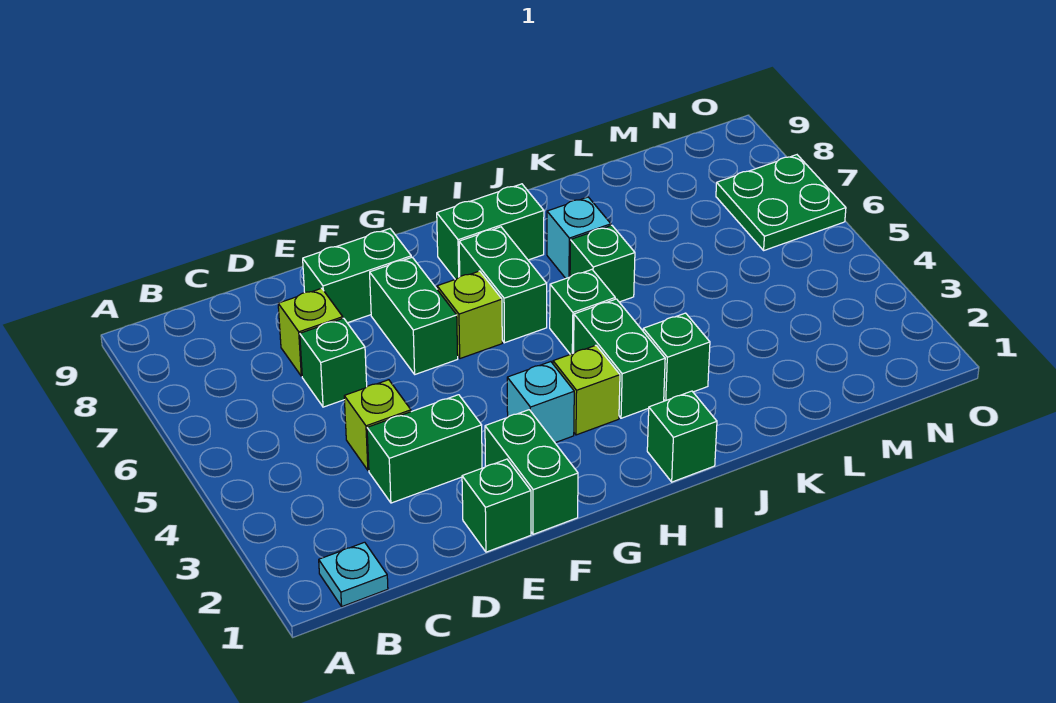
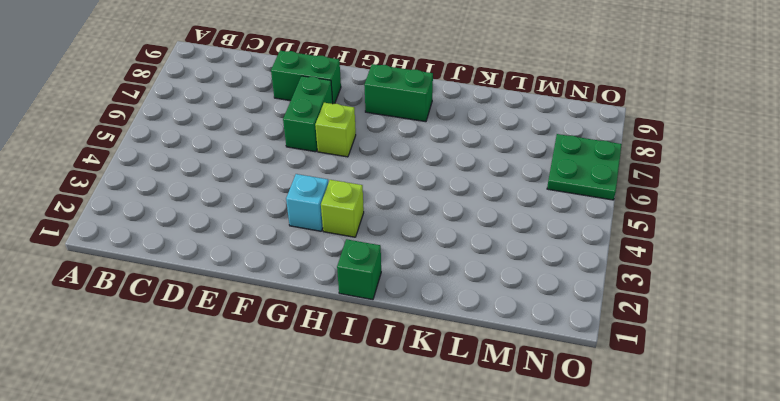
none -> cyan plate B1 level 1
none -> green brick D3:E3 level 1
none -> lime brick D4 level 1

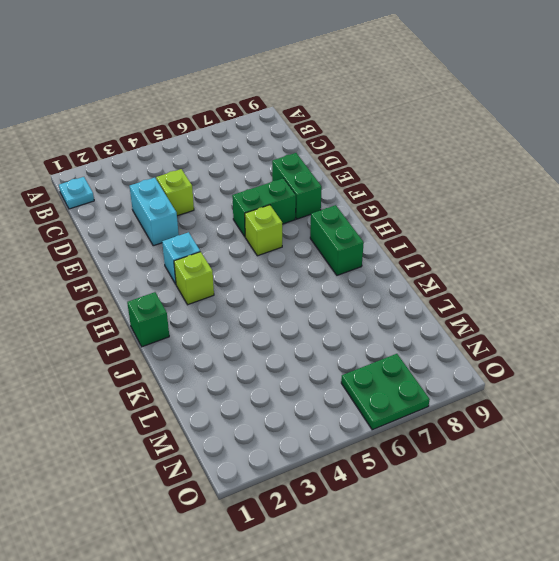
cyan brick D3:E3 level 1 -> green brick D3:E3 level 1
none -> green brick D6 level 1
none -> lime brick D7 level 1
none -> green brick E1 level 1

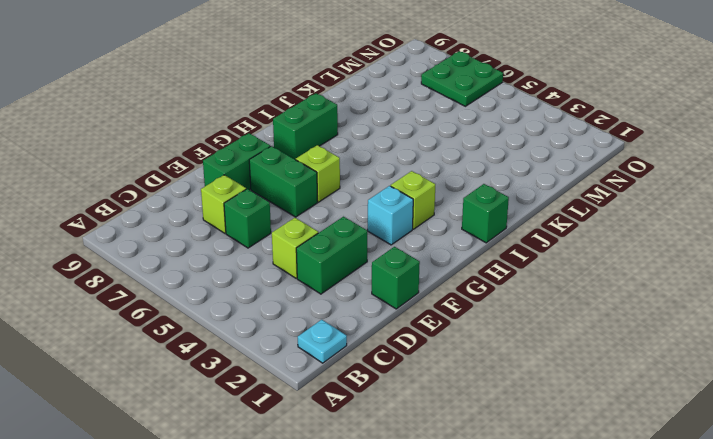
none -> green brick F1:F2 level 1
none -> green brick H6:H7 level 1
none -> green brick I3:I4 level 1

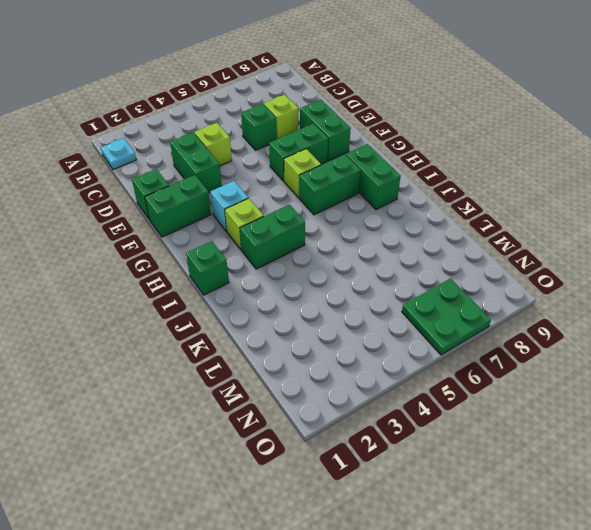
none -> green brick I5 level 1
none -> green brick J3 level 1
none -> green brick J6 level 1

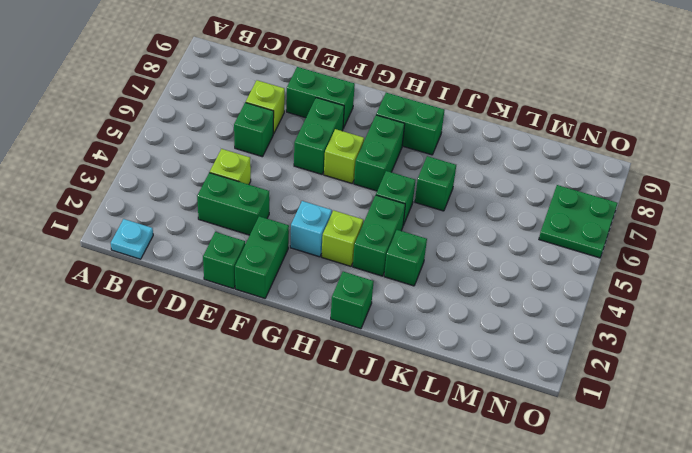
none -> cyan brick J7 level 1

